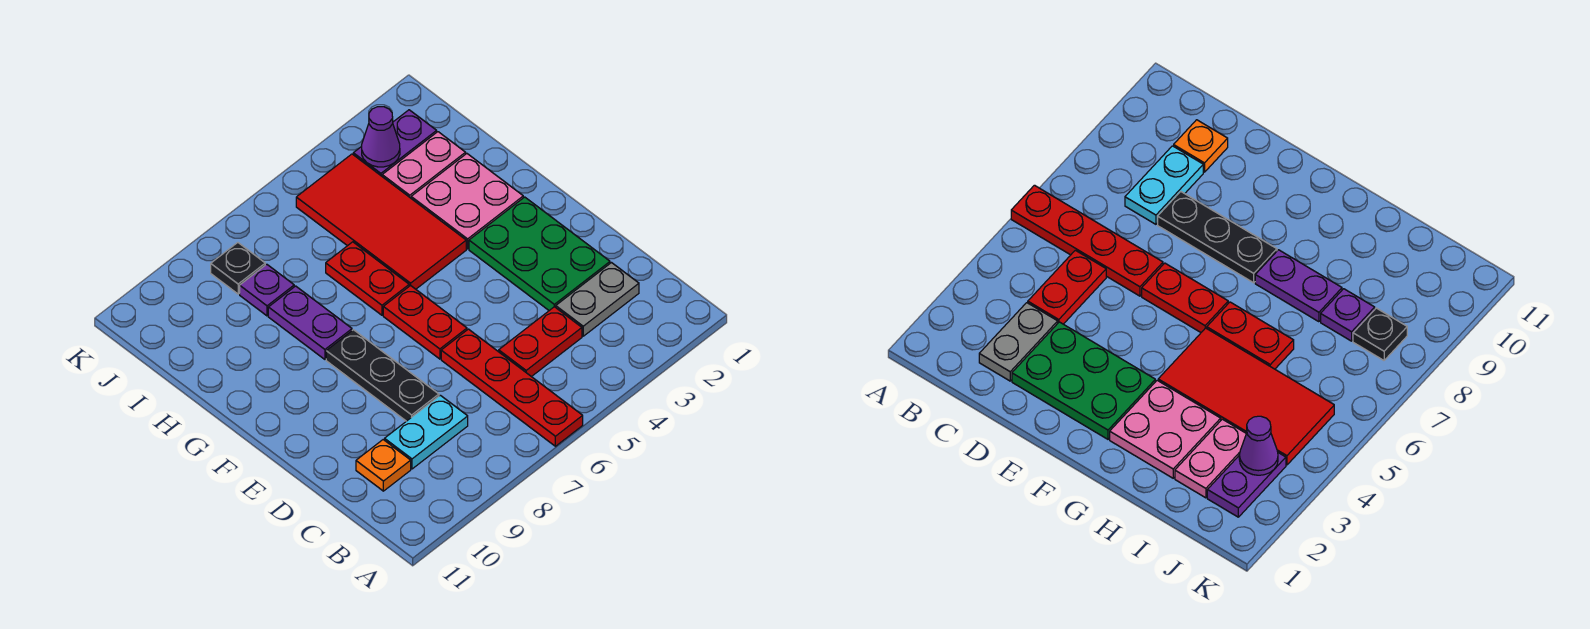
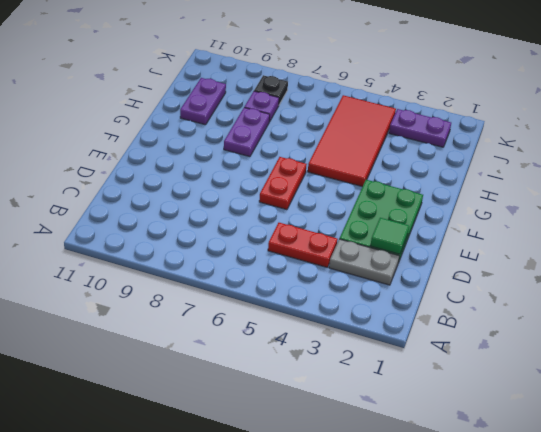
green tile D2 level 2 -> none
purple plate H10:I10 level 1 -> none
none -> red plate A6:D6 level 1
none -> cyan plate C8:C9 level 1
none -> orange plate C10 level 1

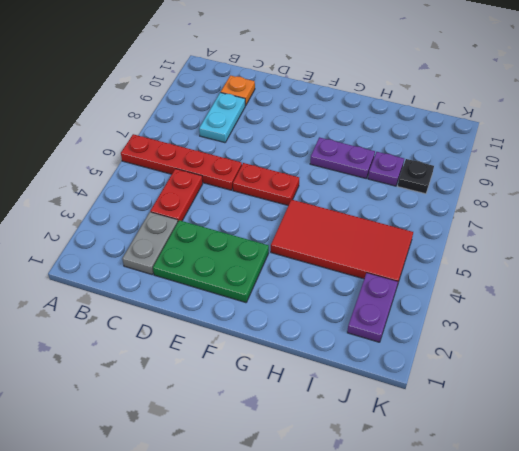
none -> black plate D8:F8 level 1
none -> pink plate G2:H3 level 1
none -> red plate G6:H6 level 1

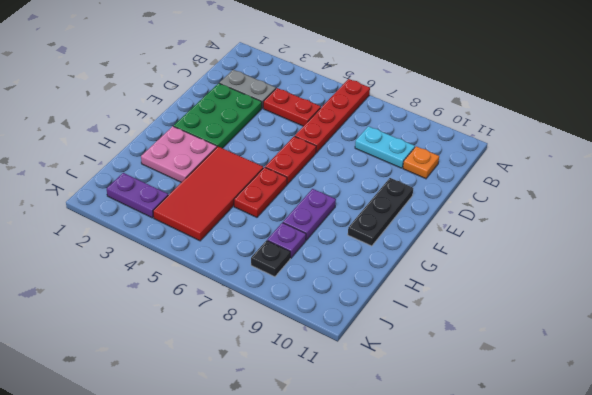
black plate E10:G10 level 1 -> black plate D8:F8 level 1
none -> pink plate I2:I3 level 1
none -> purple cone J3 level 2

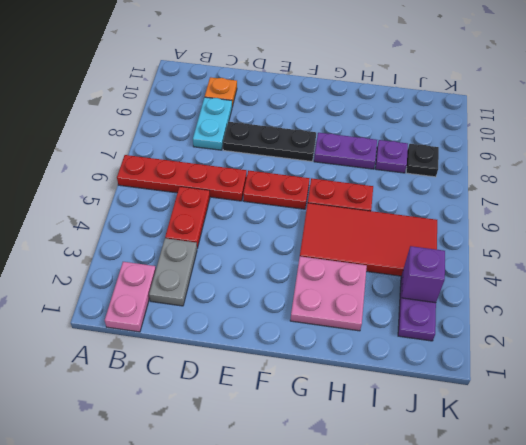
pink plate B1:B2 level 1 -> pink plate I2:I3 level 1
purple brick J3 level 2 -> purple cone J3 level 2
none -> green plate D2:F3 level 1

